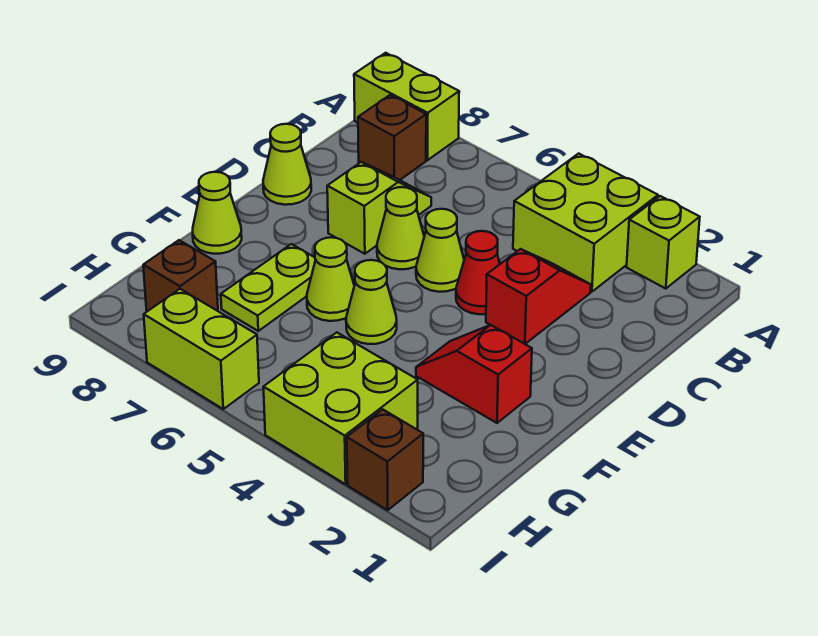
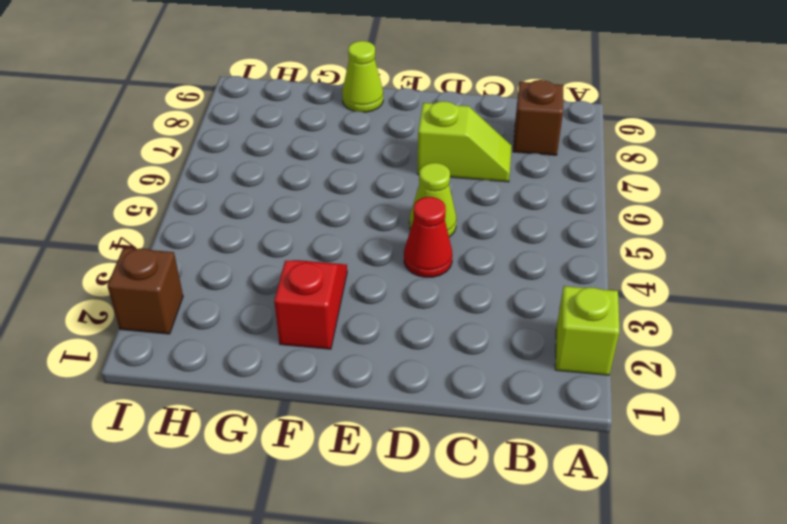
none -> lime brick A3:B4 level 1
none -> lime brick A8:A9 level 1
none -> red slope C3:D3 level 1 top D

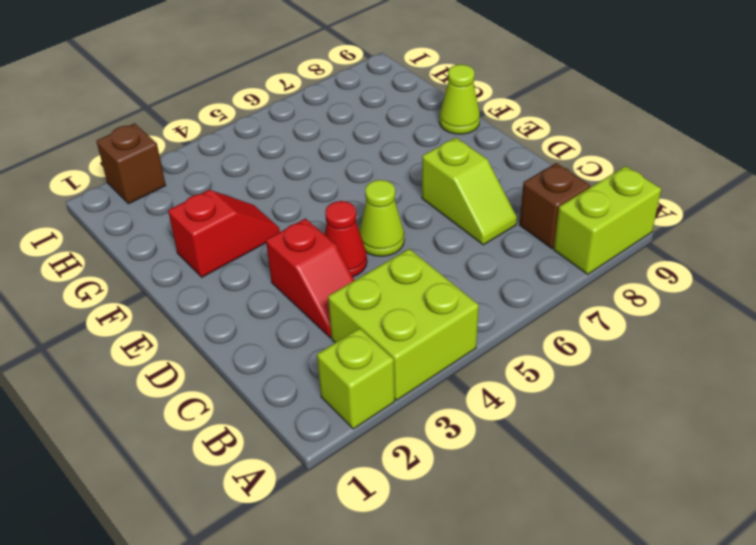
none -> lime cone D6 level 1
none -> lime cone D9 level 1
none -> lime cone F5 level 1

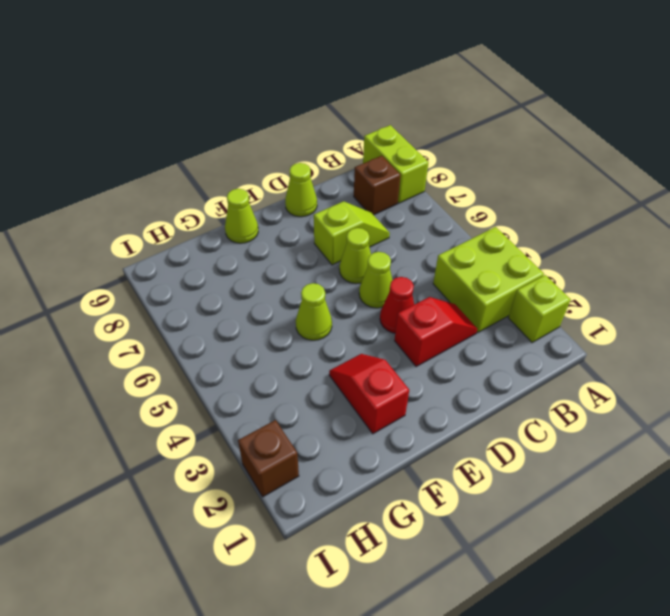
none -> lime cone F6 level 1
none -> lime plate F7:G7 level 1
none -> lime brick H3:I4 level 1

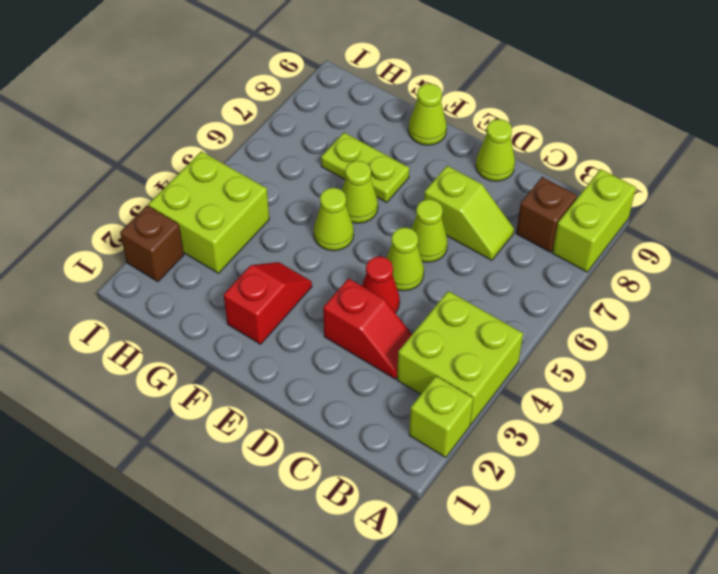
none -> brown brick H8 level 1
none -> lime brick I6:I7 level 1

